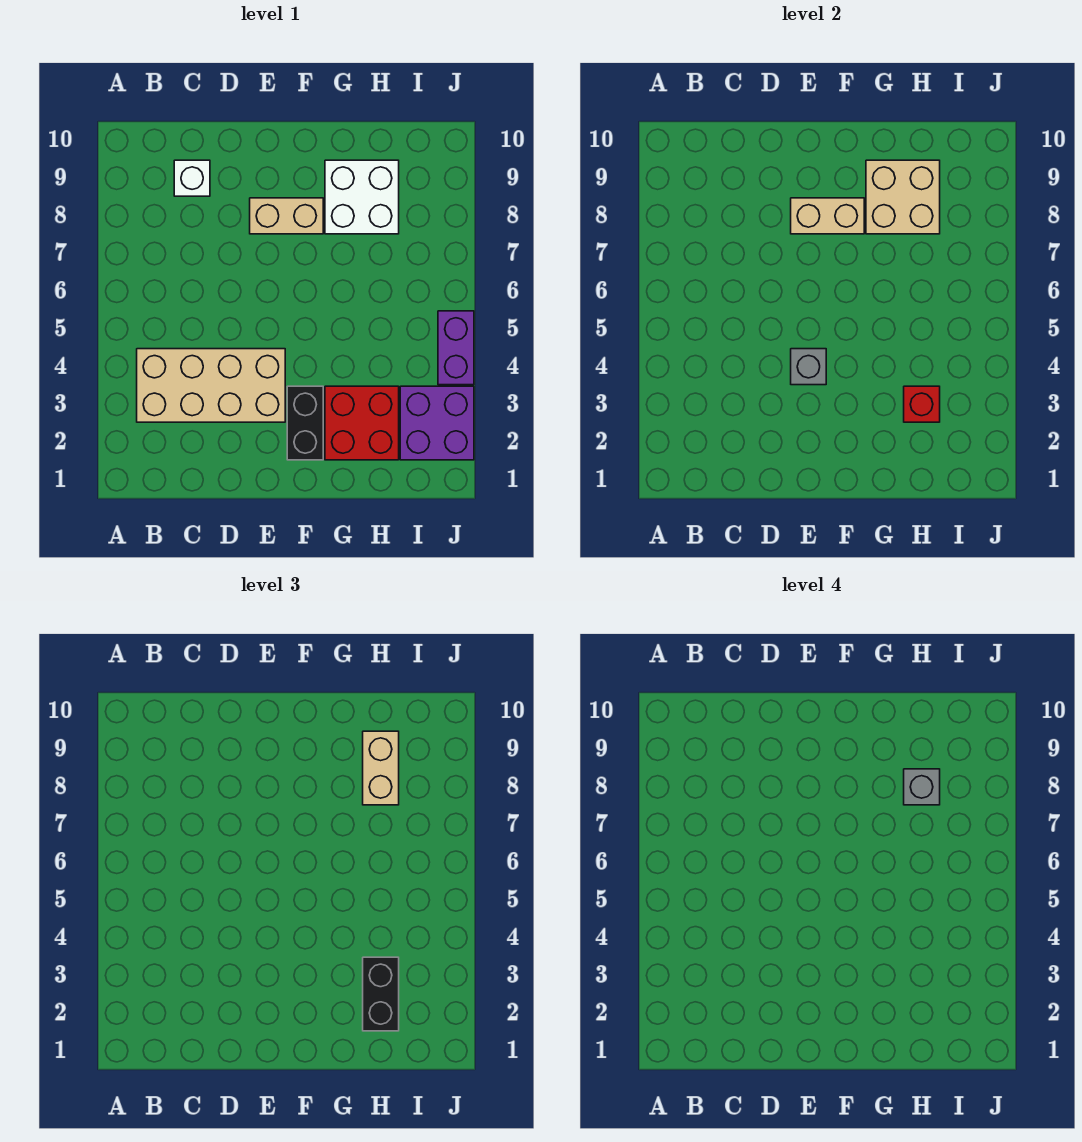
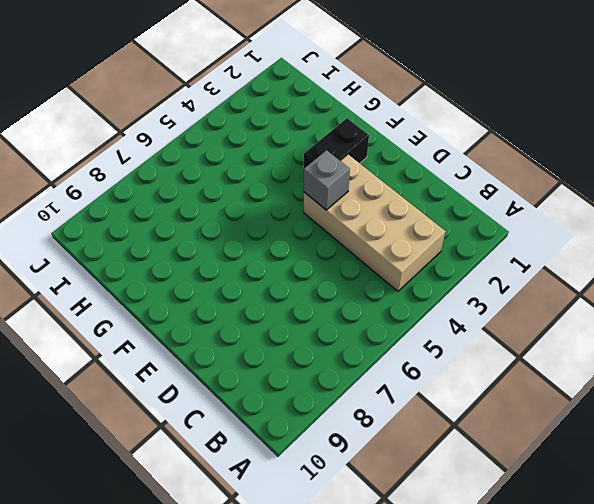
none -> white brick C9 level 1
none -> tan brick E8:F8 level 1
none -> red brick G2:H3 level 1

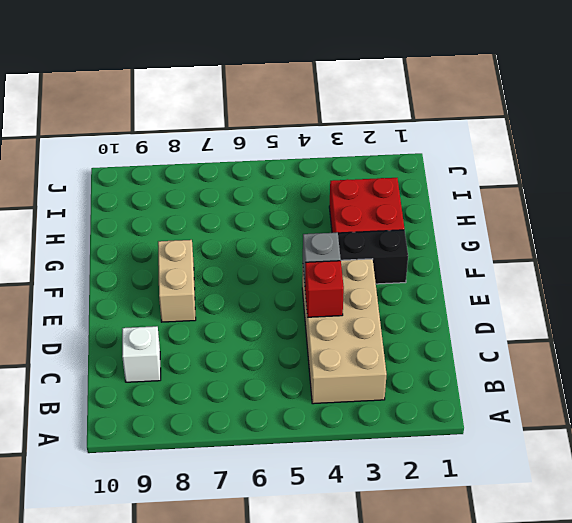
red brick D4 level 2 -> red brick H3 level 2
none -> white brick G8:H9 level 1
none -> purple brick I2:J3 level 1
none -> purple brick J4:J5 level 1

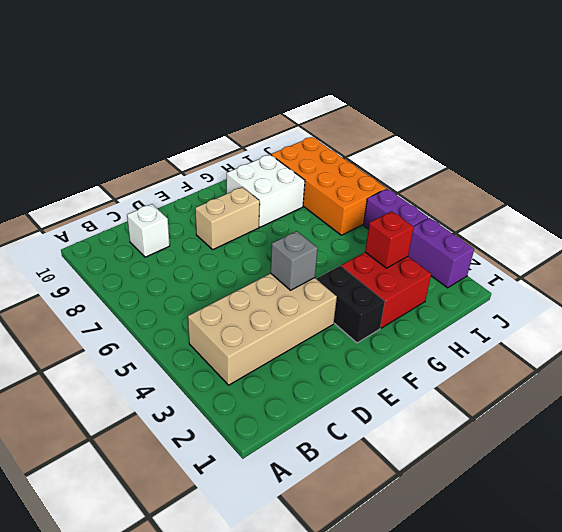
orange brick I6:J9 level 1 -> none
purple brick J2:J3 level 1 -> purple brick I2:J3 level 1
none -> tan brick E8:F8 level 2
none -> tan brick G8:H9 level 2
none -> black brick H2:H3 level 3

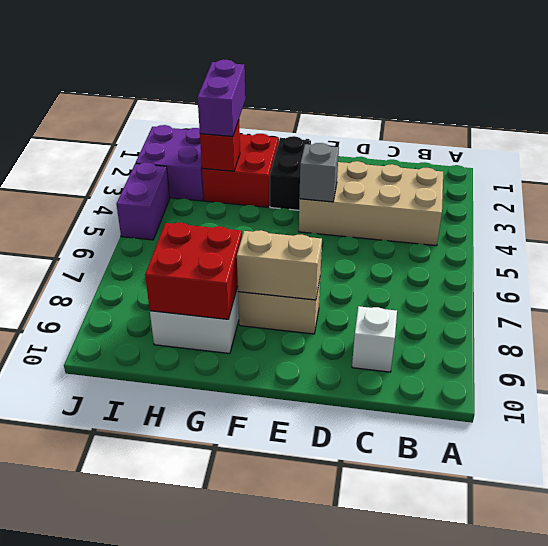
red brick G8:H9 level 2 -> tan brick G8:H9 level 2
purple brick H2:H3 level 3 -> black brick H2:H3 level 3
none -> tan brick H8:H9 level 3
none -> grey brick H8 level 4

